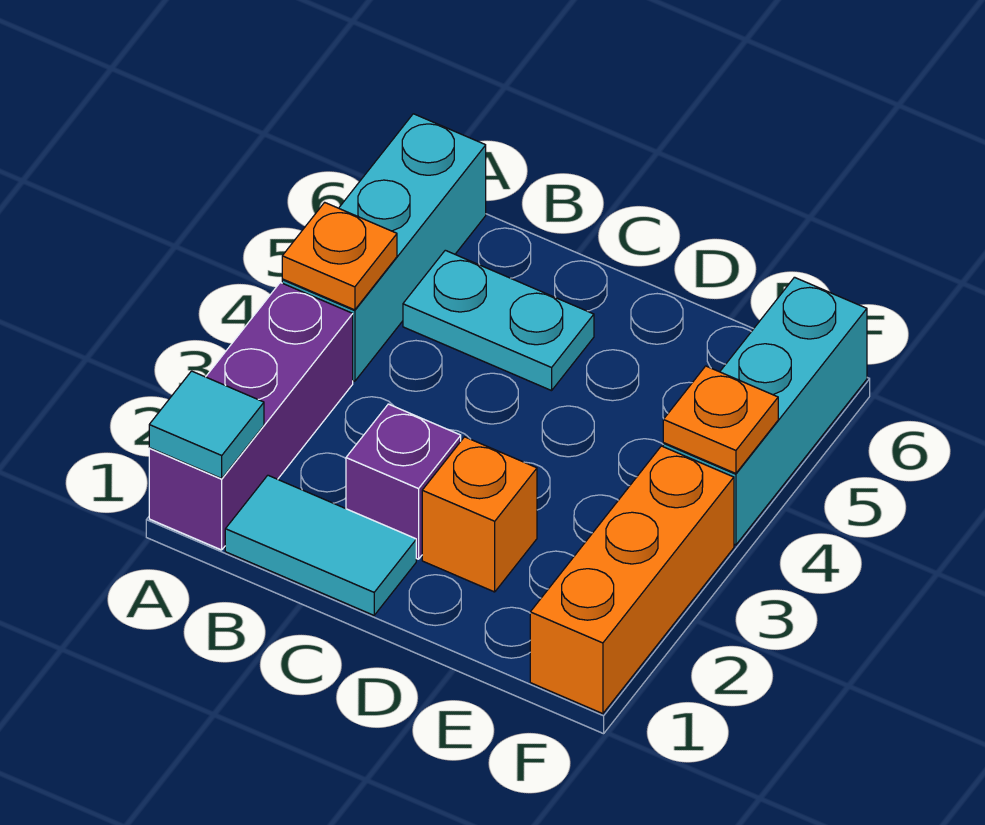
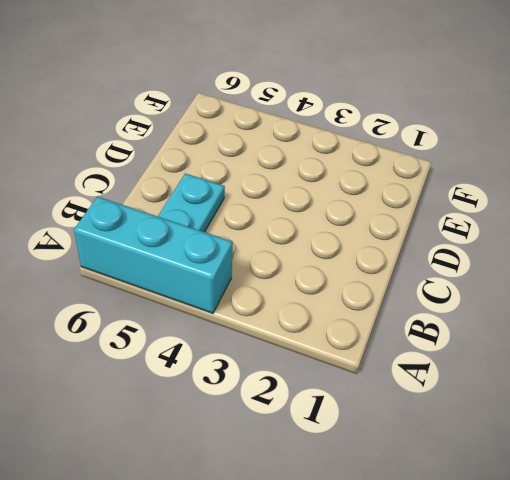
none -> purple brick A1:A3 level 1
none -> cyan tile B1:C1 level 1

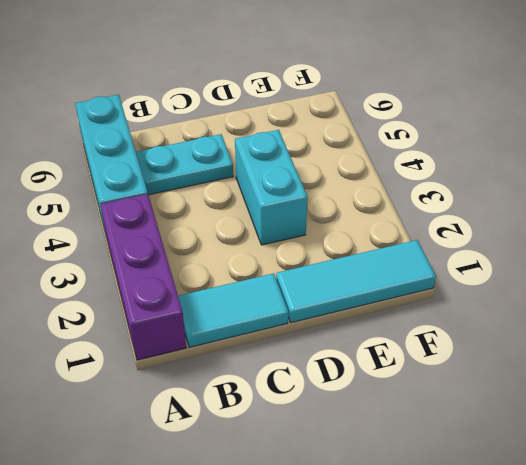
cyan tile D1:F1 level 1 -> orange brick F1:F3 level 1
cyan brick D3:D4 level 1 -> none
none -> purple brick C2 level 1
none -> orange brick D2 level 1

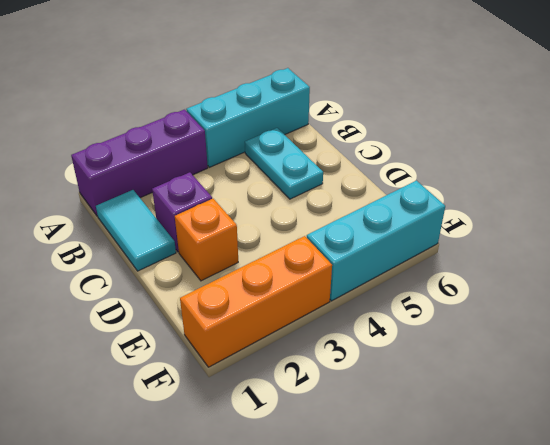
none -> cyan tile A1 level 2
none -> orange plate A4 level 2

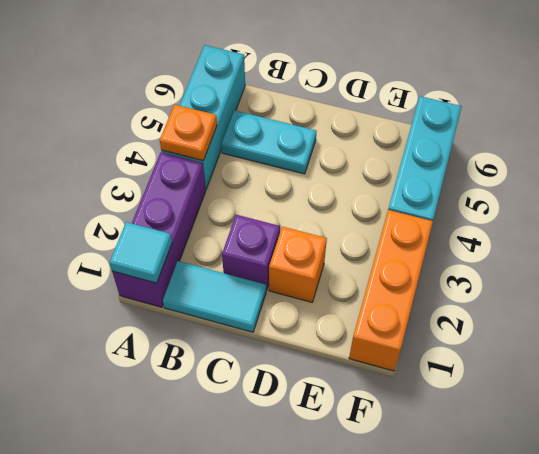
none -> orange plate F4 level 2

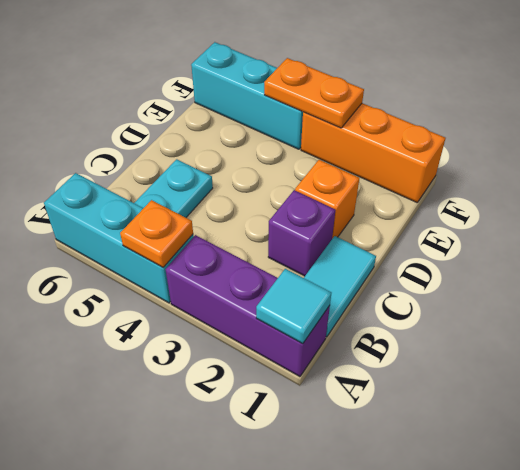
orange plate F3:F4 level 2 -> orange plate F4 level 2

